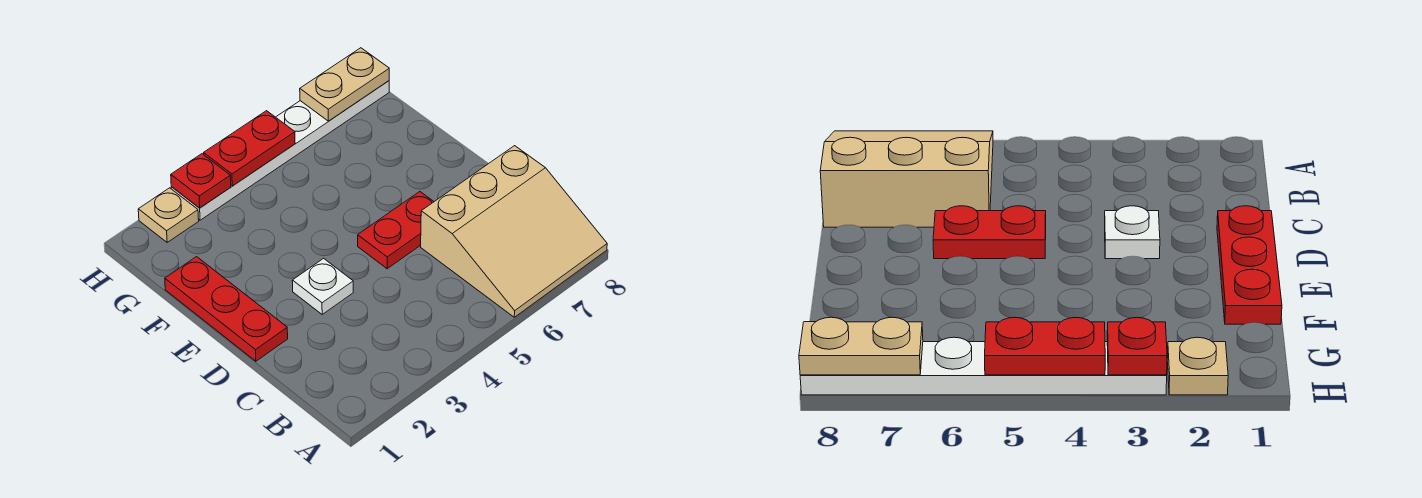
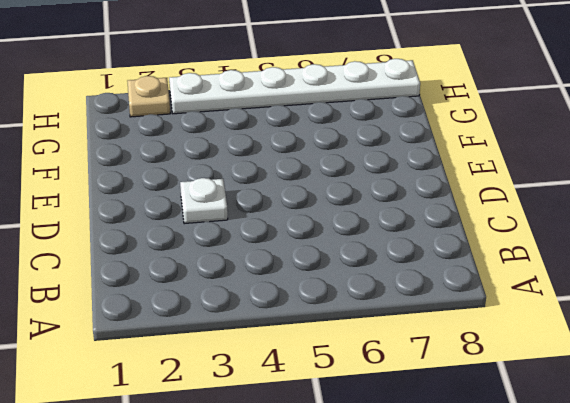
none -> tan slope A6:C8 level 1 top C
none -> red plate D1:F1 level 1

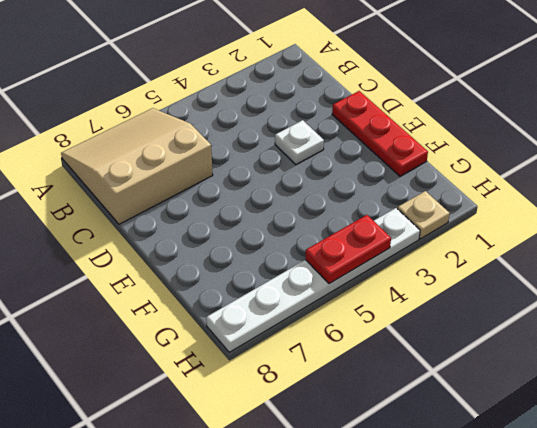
none -> red plate D5:D6 level 1
none -> red plate H3 level 2

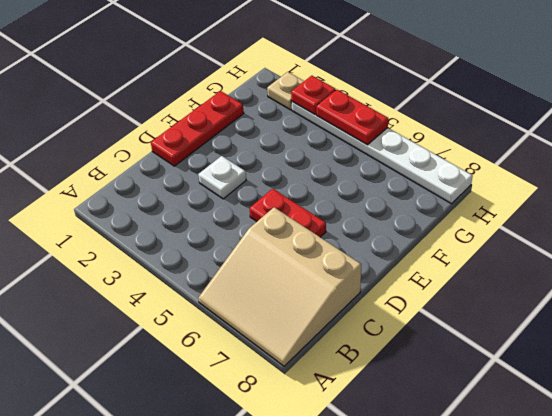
none -> tan plate H7:H8 level 2

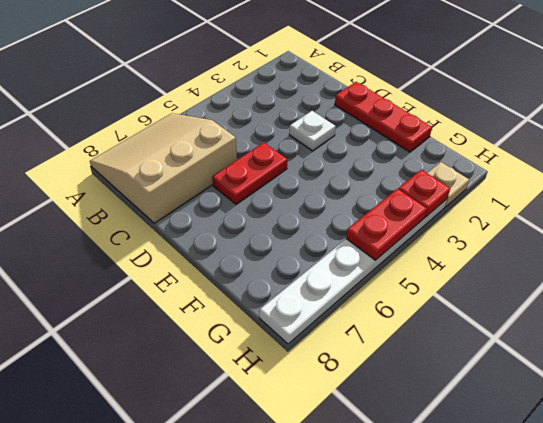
none -> tan plate H7:H8 level 2

